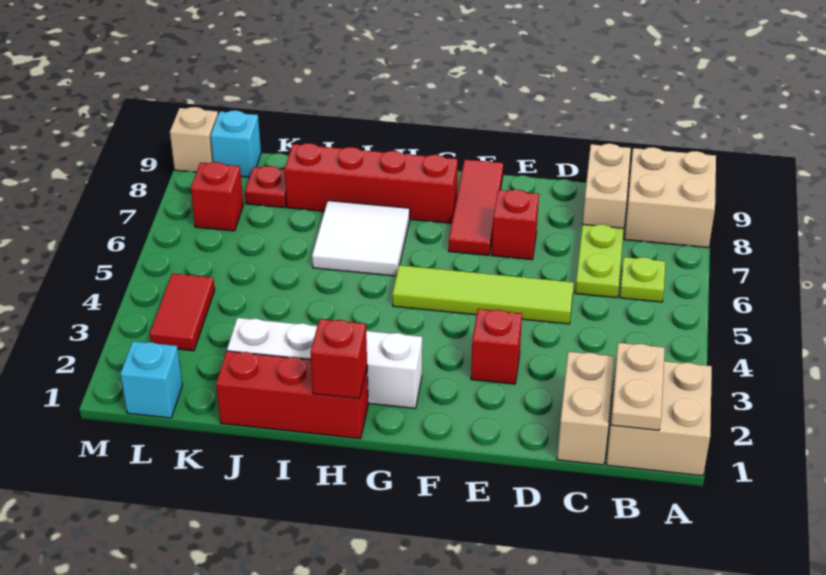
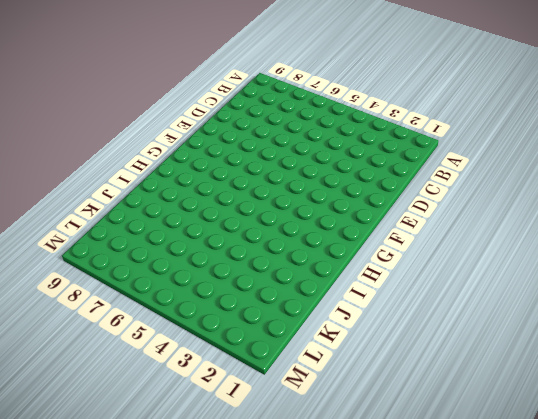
none -> tan brick A1:B2 level 1
none -> tan brick A8:B9 level 1
none -> lime plate B6 level 1

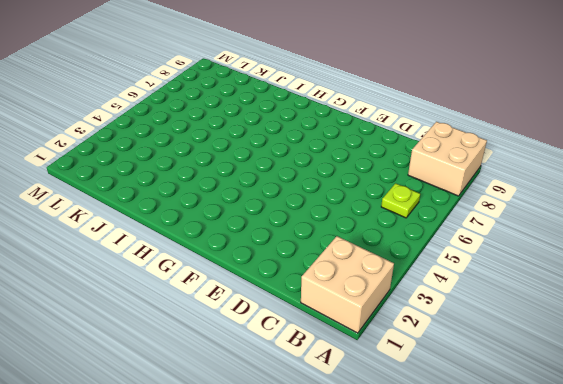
none -> tan brick C1:C2 level 1
none -> lime plate C6:C7 level 1
none -> tan brick C8:C9 level 1

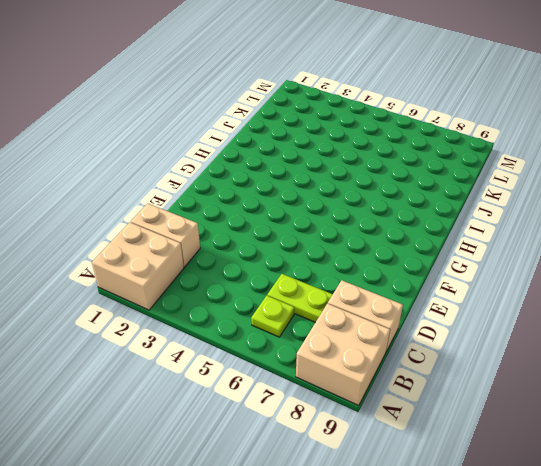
none -> lime tile D5:G5 level 1
none -> red brick E3 level 1
none -> red brick E7 level 1

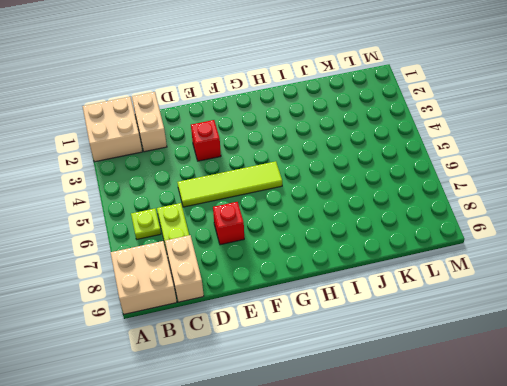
none -> red tile F7:F9 level 1
none -> white brick G2:J2 level 1
none -> red brick G8:J8 level 1

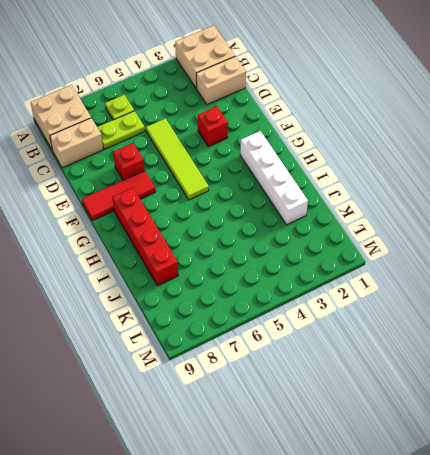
none -> red brick H1:J1 level 1
none -> white tile H6:I7 level 1
none -> red plate K8 level 1

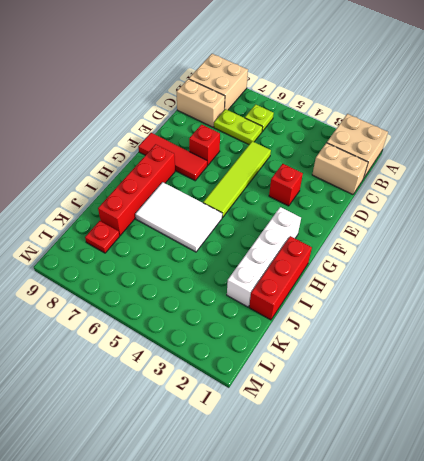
white tile H5:I7 level 1 -> white tile H6:I7 level 1
none -> cyan brick L1 level 1
none -> red tile L3:L4 level 1
none -> red brick L7 level 1

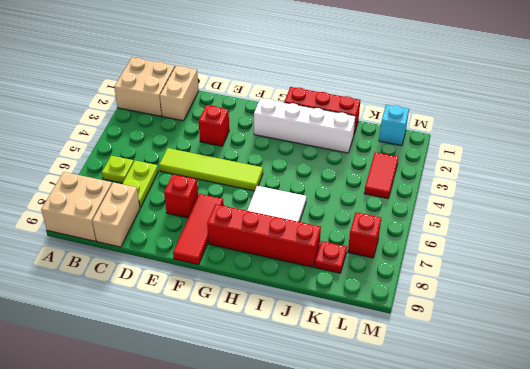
none -> cyan brick L9 level 1
none -> tan brick M9 level 1
none -> tan plate B1:B2 level 2

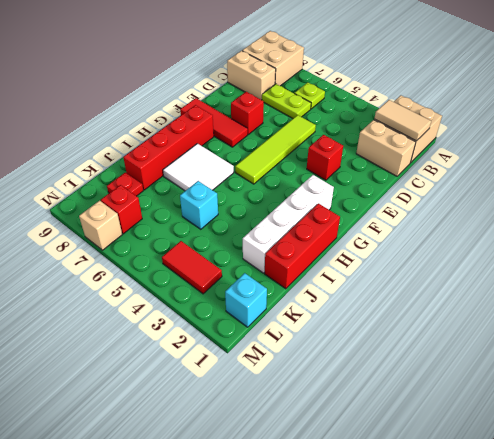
tan tile B1:B2 level 2 -> tan plate B1:B2 level 2
cyan brick J5 level 1 -> cyan brick L9 level 1
tan brick M7 level 1 -> tan brick M9 level 1
none -> red brick H1 level 2

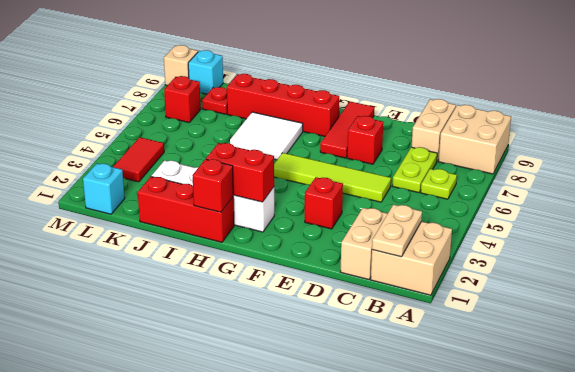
red brick G2:H2 level 2 -> none

